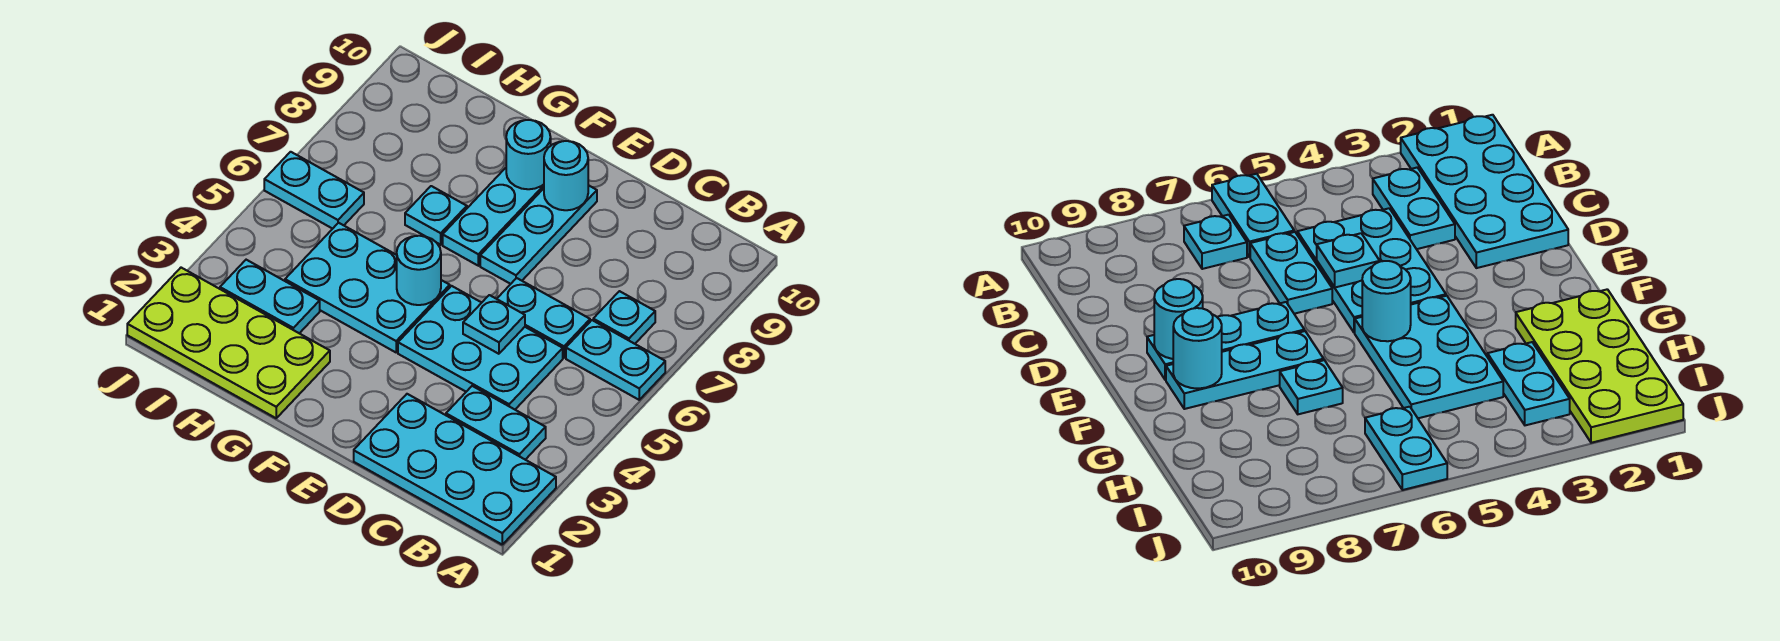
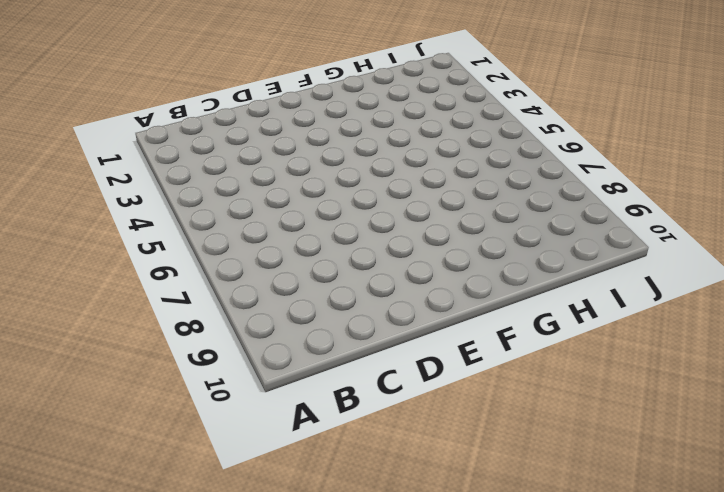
none -> cyan plate A1:D2 level 1
none -> cyan plate A6:B6 level 1
none -> cyan plate B3:C3 level 1

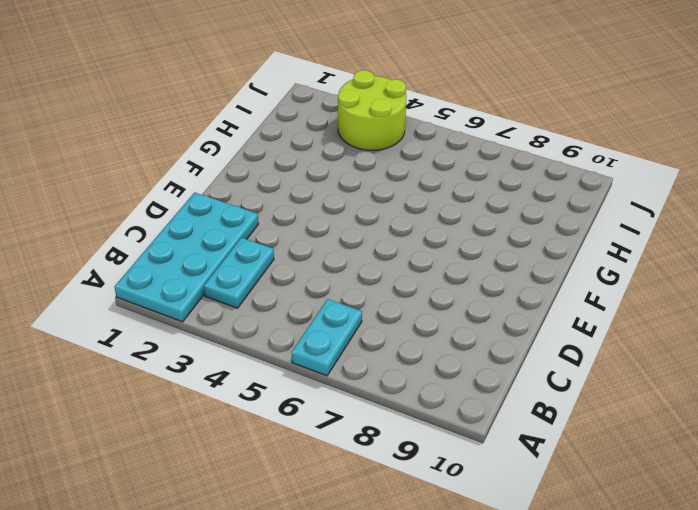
lime round brick I3:J4 level 1 -> cyan plate H3:I3 level 1
none -> cyan plate B7 level 1
none -> cyan plate C4:E5 level 1
none -> cyan plate C6:D6 level 1

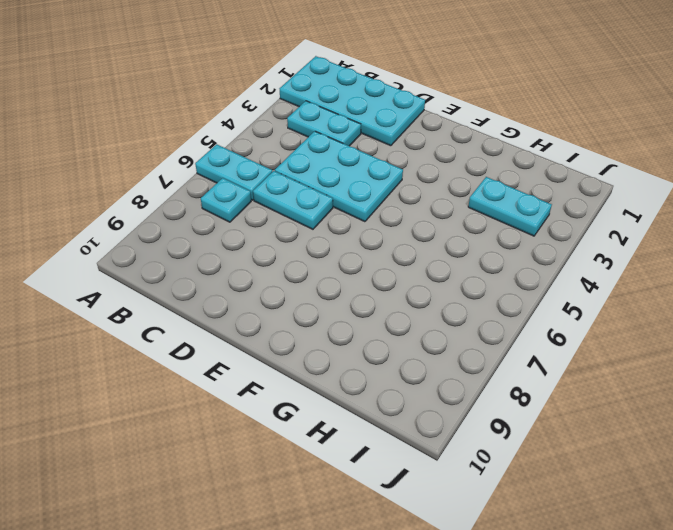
none -> cyan plate E7:E9 level 1
none -> cyan plate F4:H5 level 1
none -> cyan plate F7:F9 level 1

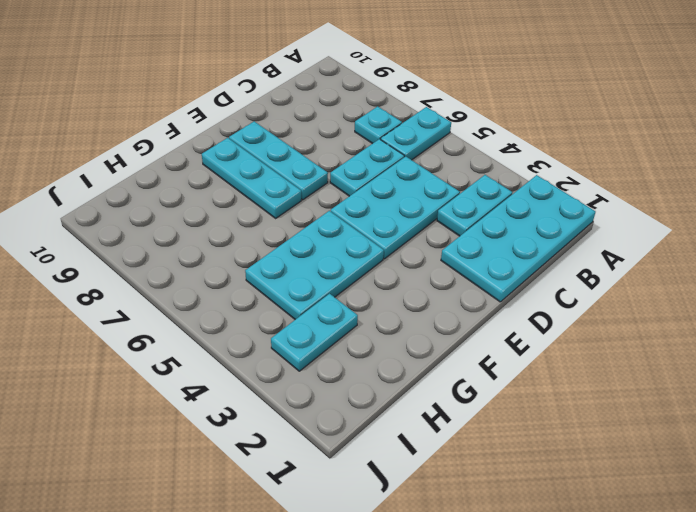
none -> lime plate G1:J2 level 1
none -> cyan plate G7 level 1
none -> cyan plate I6:J6 level 1

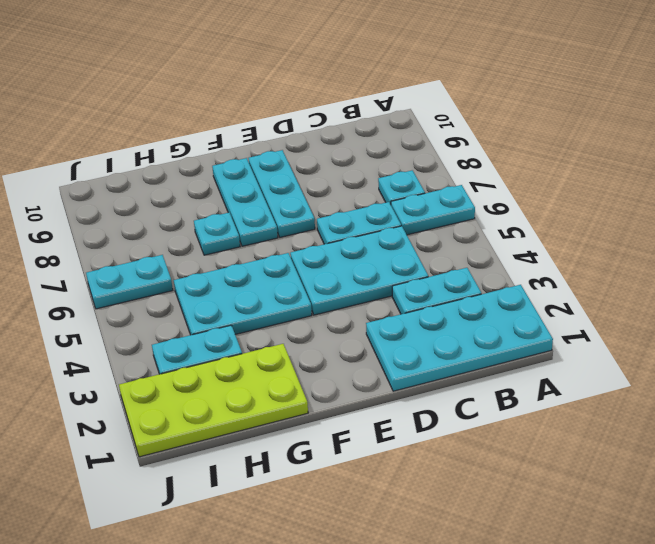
none -> cyan plate D5 level 2
none -> cyan round brick E9 level 2
none -> cyan round brick F5 level 2

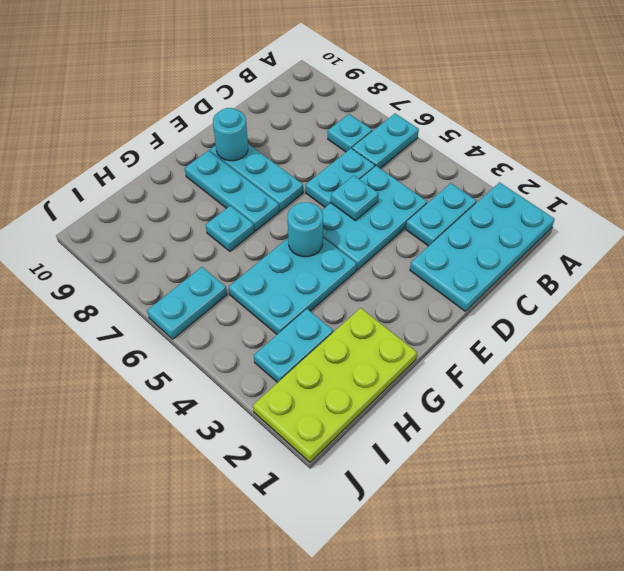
none -> cyan round brick F9 level 2

